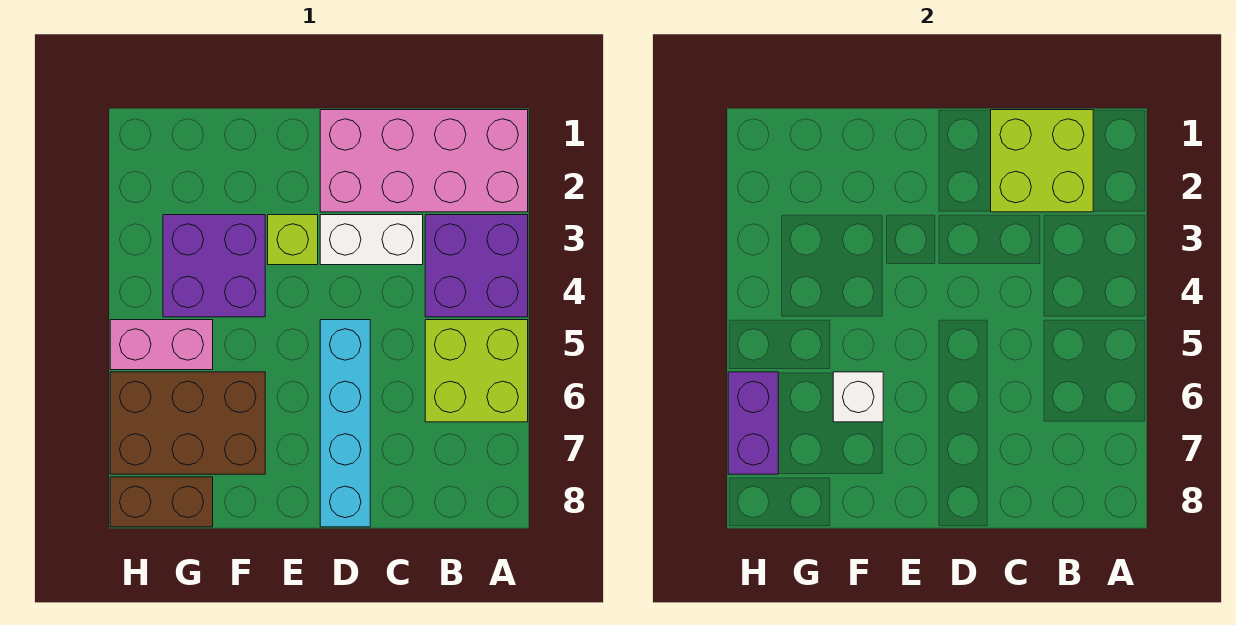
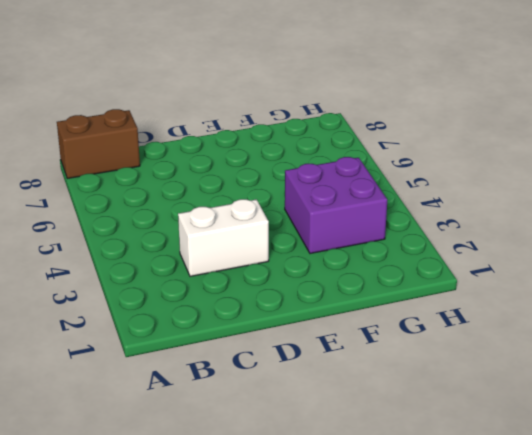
brown brick A8:B8 level 1 -> brown brick G8:H8 level 1
none -> pink brick A1:D2 level 1
none -> purple brick A3:B4 level 1
none -> lime brick A5:B6 level 1

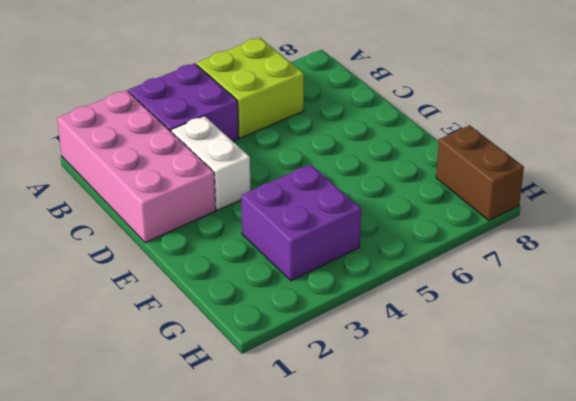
none -> cyan brick D5:D8 level 1
none -> lime brick E3 level 1
none -> brown brick F6:H7 level 1

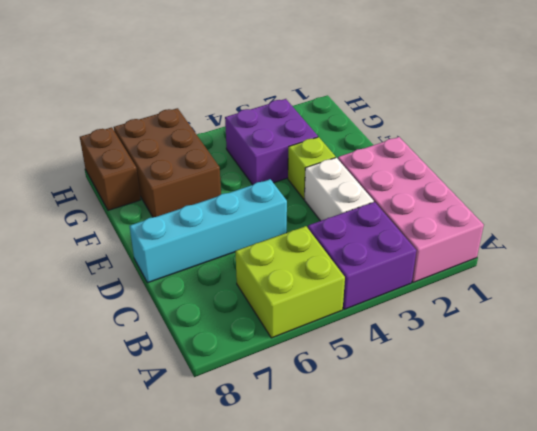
none -> pink brick G5:H5 level 1
none -> lime brick B1:C2 level 2
none -> white brick F6 level 2

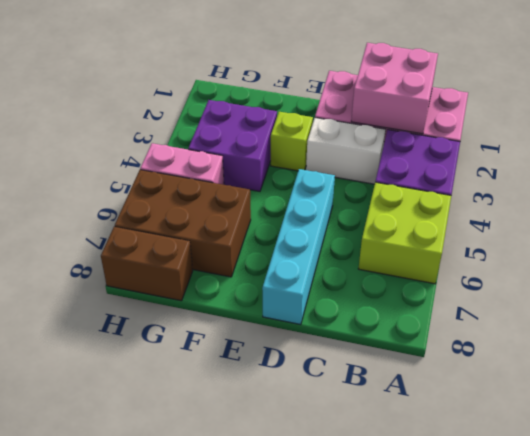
pink brick B1:C2 level 2 -> lime brick B1:C2 level 2
none -> white brick F6 level 2
none -> purple brick H6:H7 level 2

